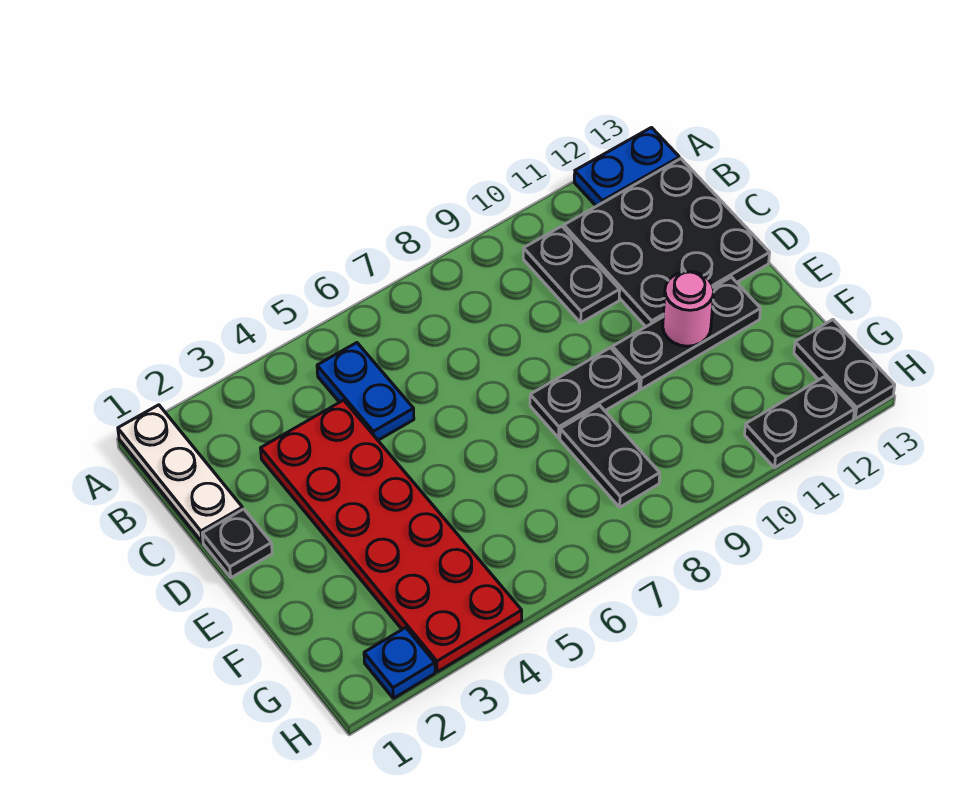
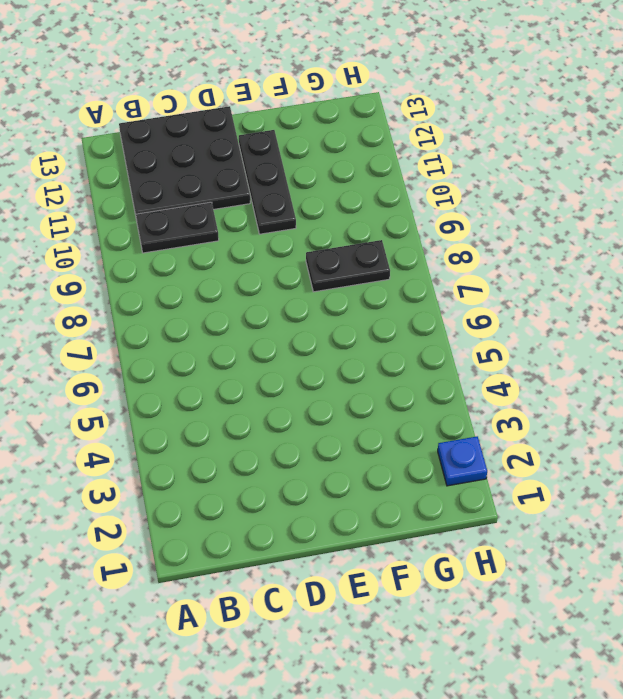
none -> white plate A1:C1 level 1
none -> blue plate A12:A13 level 1
none -> blue plate B5:C5 level 1

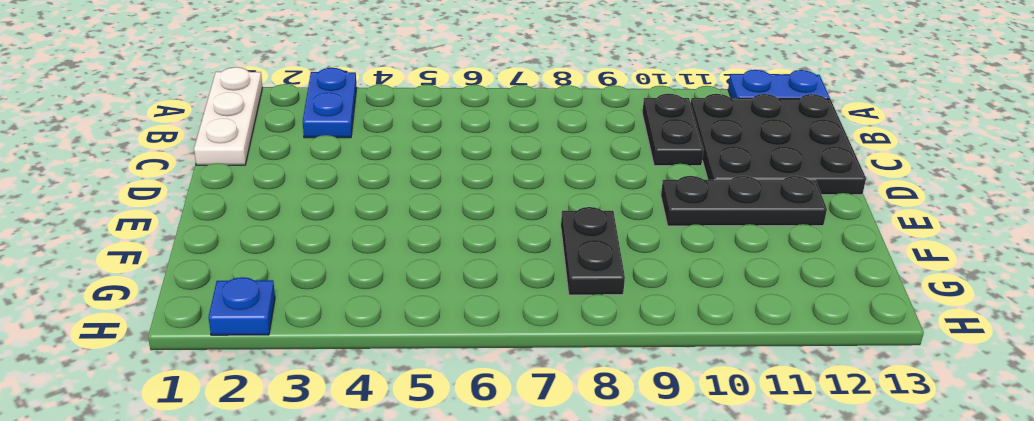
blue plate A3:B3 level 1 -> blue plate B5:C5 level 1
none -> red plate C3:H4 level 1
none -> black plate D1 level 1
none -> black plate E8:E9 level 1

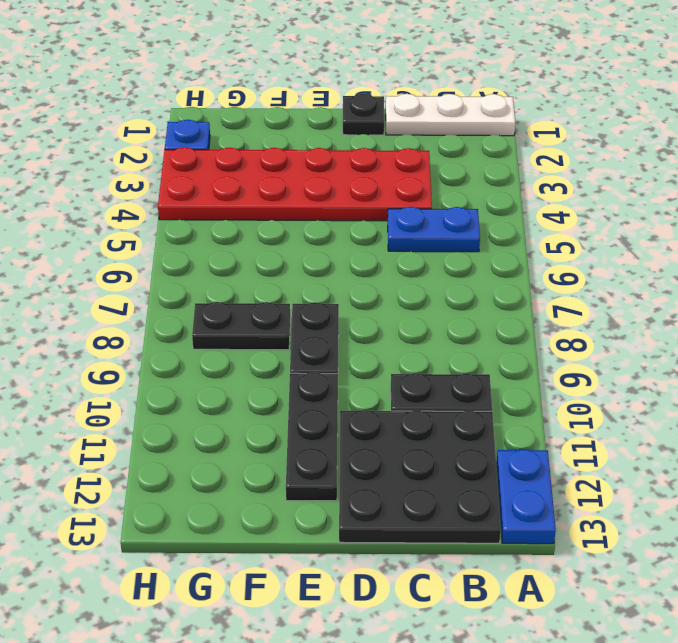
none -> black plate G13:H13 level 1
none -> black plate H11:H12 level 1
none -> pink round brick E11 level 2

